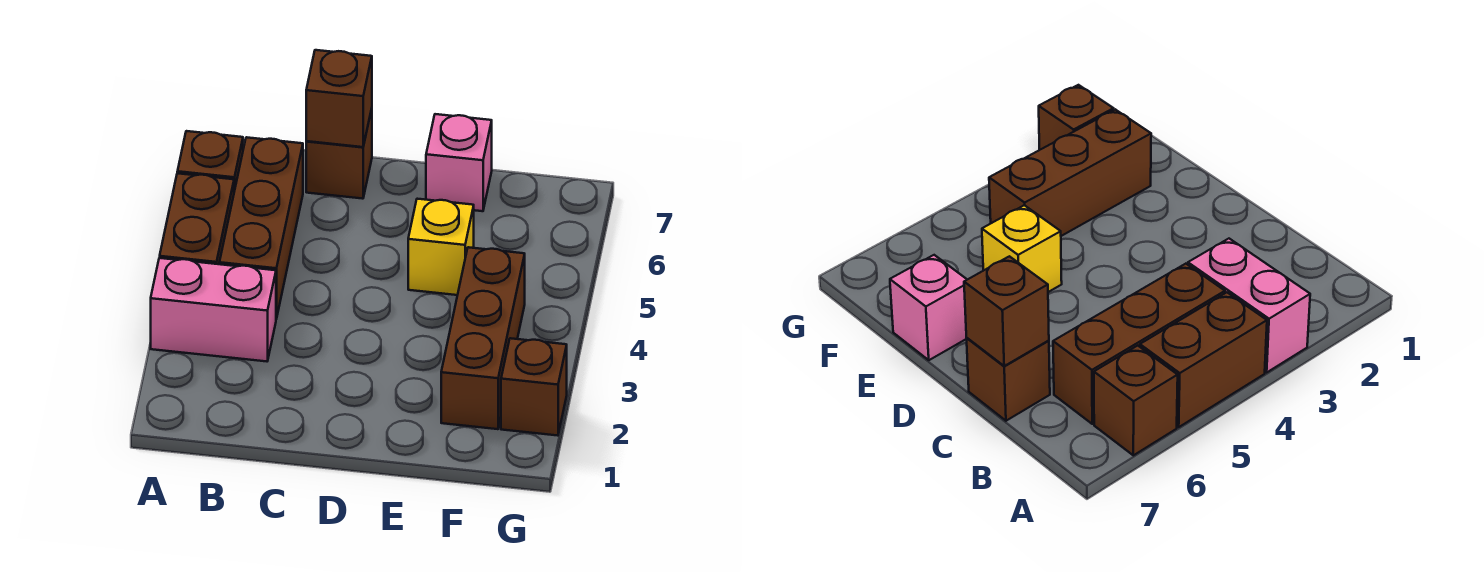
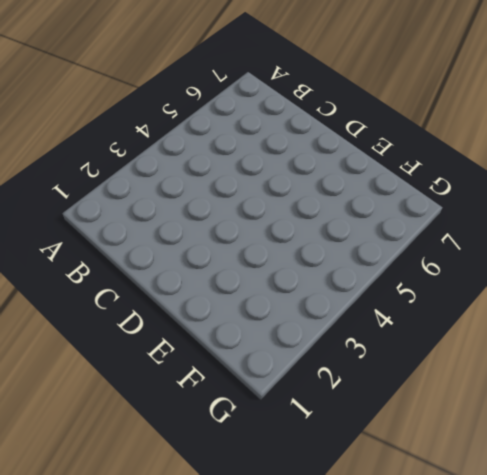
none -> pink brick A3:B3 level 1
none -> brown brick A4:A5 level 1

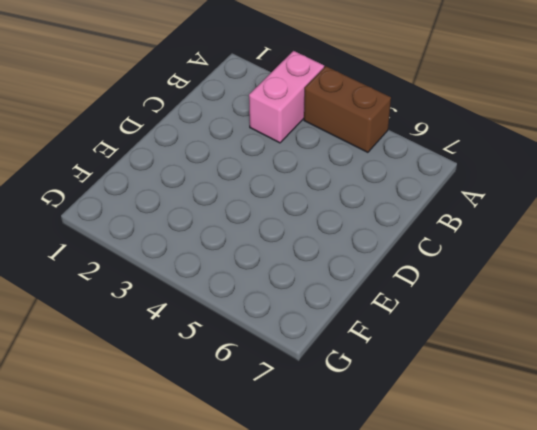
none -> brown brick A6 level 1
none -> brown brick B4:B6 level 1

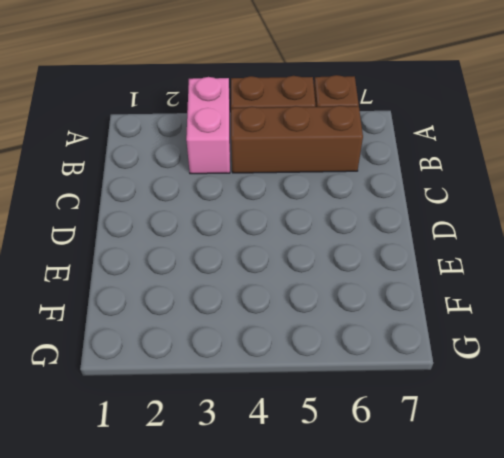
none -> brown brick C7 level 1
none -> yellow brick E5 level 1

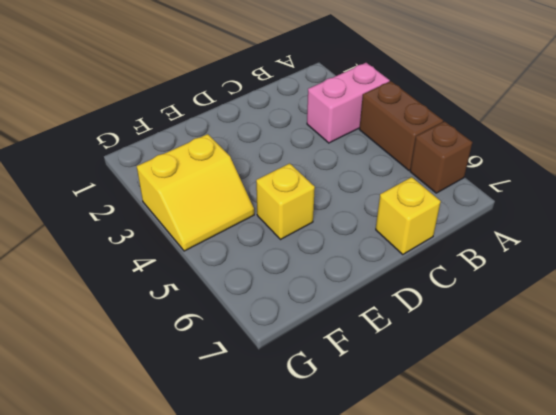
yellow brick C7 level 1 -> brown brick C7 level 1
yellow slope F3:G4 level 1 top 3 -> brown brick F2:F4 level 1
none -> brown brick B4:B6 level 1
none -> pink brick E7 level 1

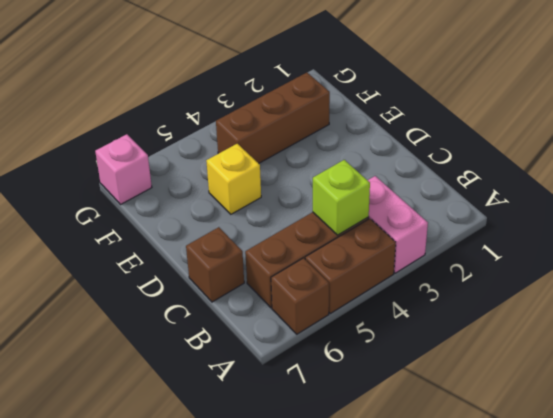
lime brick B4 level 2 -> none
pink brick G7 level 1 -> pink brick E7 level 1
none -> brown brick G2 level 1
none -> brown brick C7 level 2

